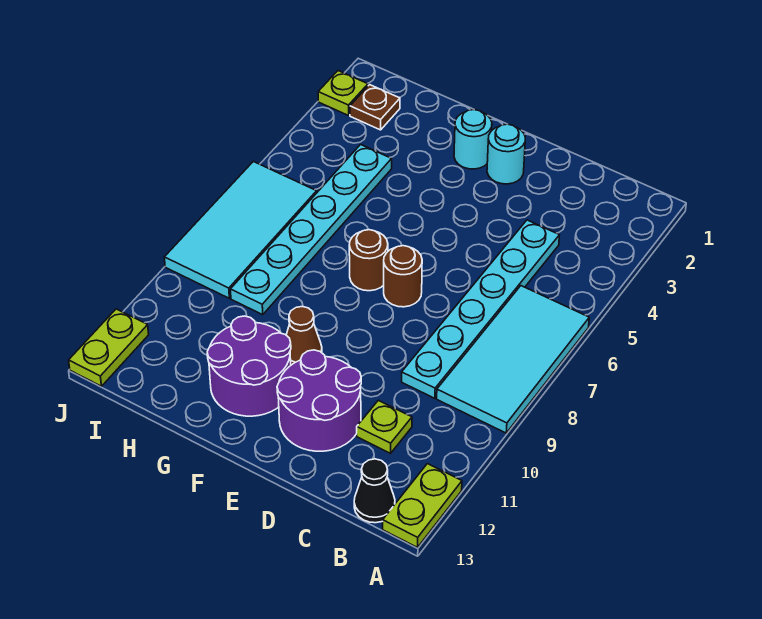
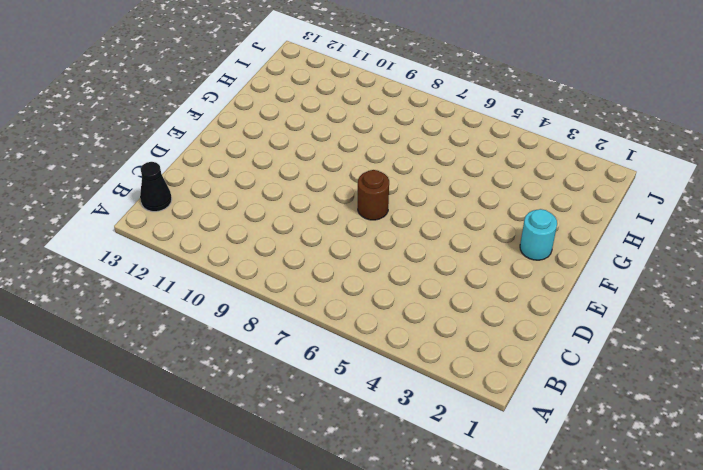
none -> cyan tile A6:B9 level 1
none -> lime plate A12:A13 level 1
none -> cyan plate C4:C9 level 1

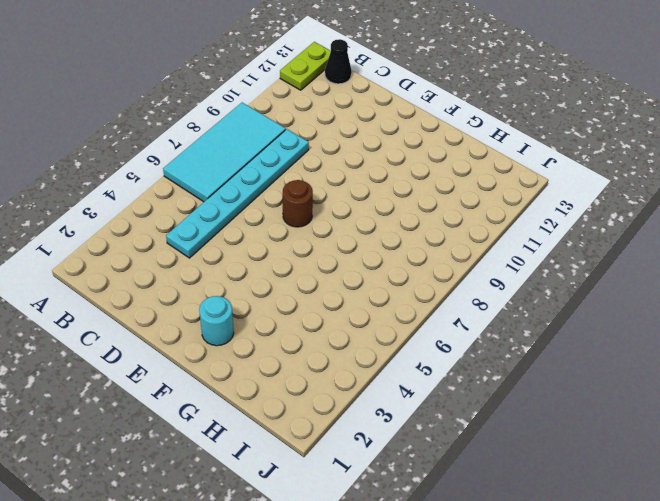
none -> lime plate C11 level 1
none -> purple round brick D11:E12 level 1
none -> cyan round brick E2 level 1

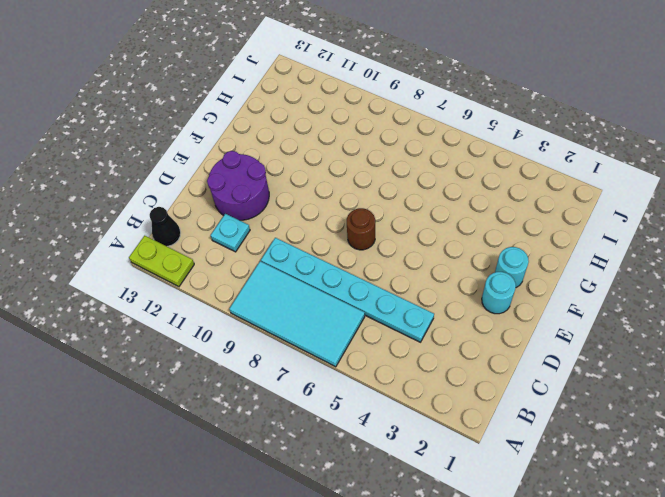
cyan plate C11 level 1 -> lime plate C11 level 1
none -> brown round brick F7 level 1
none -> brown cone F10 level 1
none -> purple round brick F11:G12 level 1

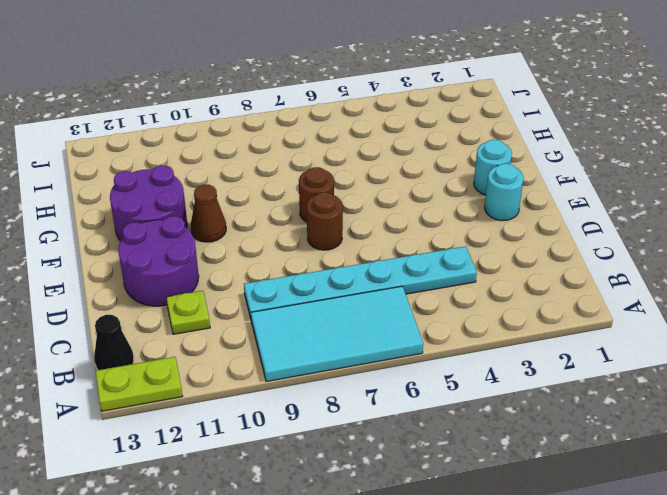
none -> cyan plate H4:H9 level 1
none -> brown plate I2 level 1
none -> cyan tile I6:J9 level 1

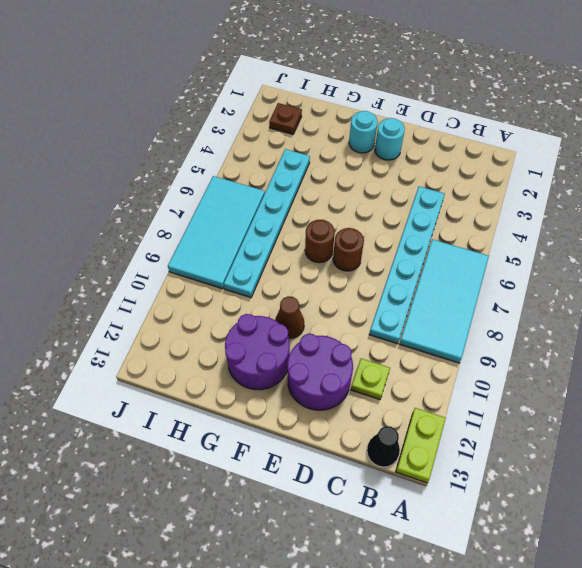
none -> lime plate J2 level 1
none -> lime plate J12:J13 level 1

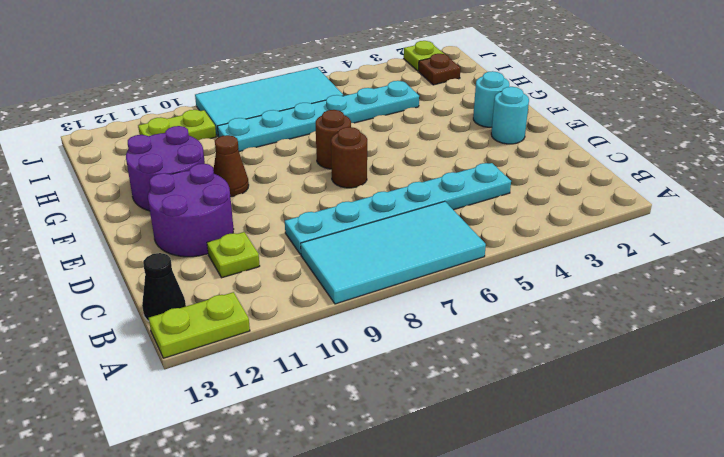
lime plate I10:I11 level 1 -> lime plate J12:J13 level 1

